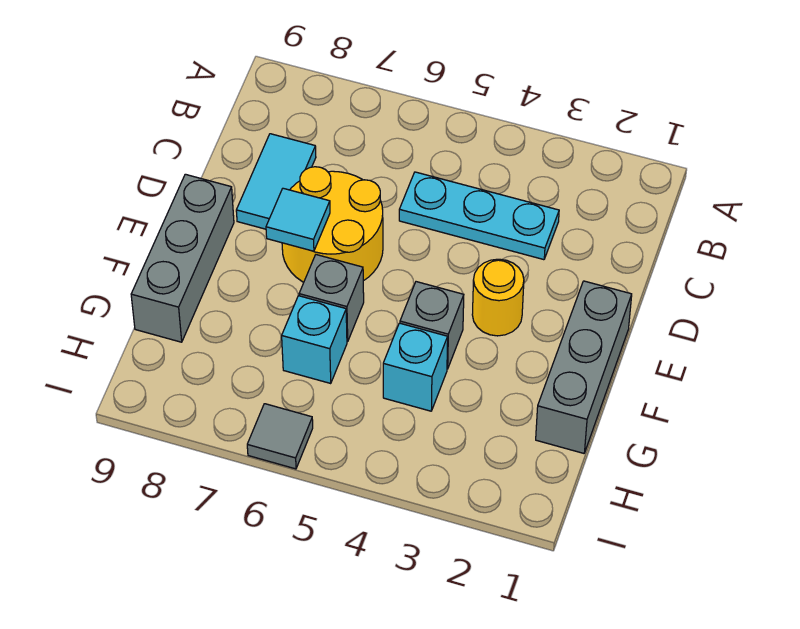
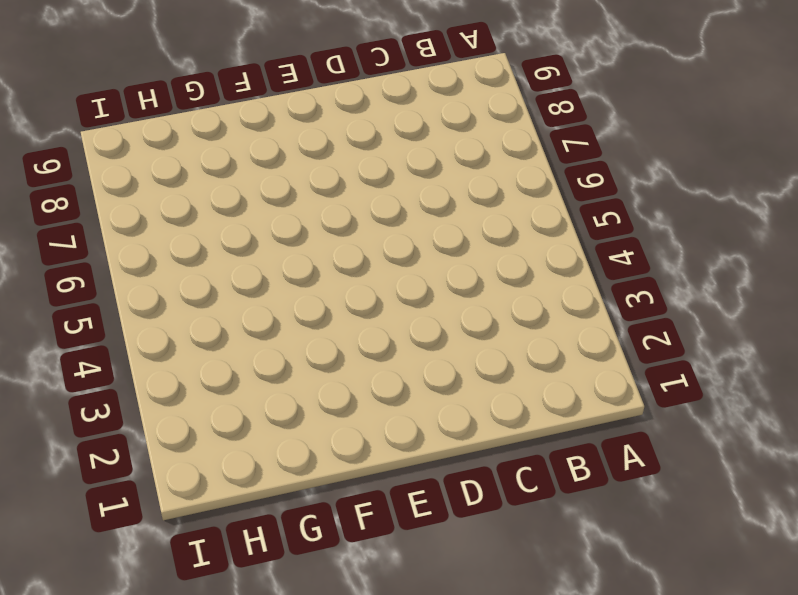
none -> cyan plate C3:C5 level 1
none -> cyan tile C8:D8 level 1
none -> yellow round brick D6:E7 level 1

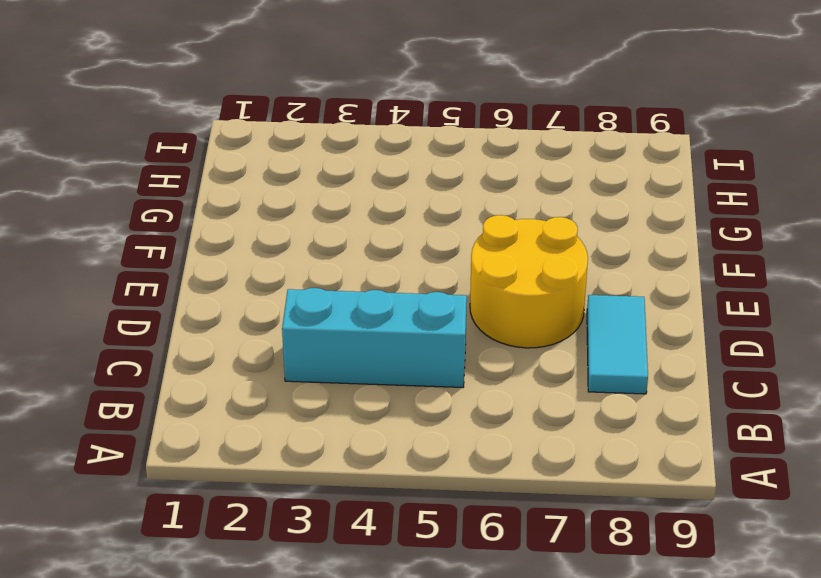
cyan brick C3:C5 level 1 -> cyan plate C3:C5 level 1
none -> grey brick E1:G1 level 1
none -> yellow round brick E3 level 1
none -> grey brick E9:G9 level 1

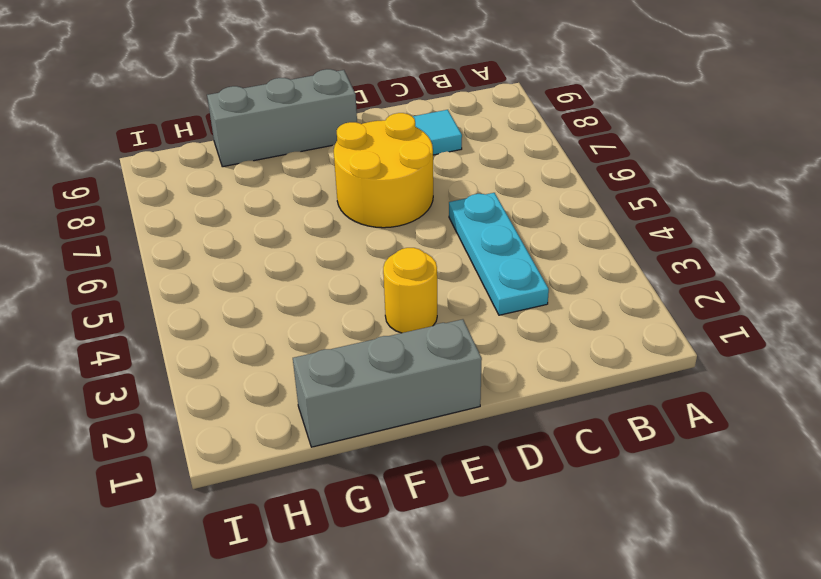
none -> grey brick F4 level 1
none -> grey brick F6 level 1
none -> cyan brick G4 level 1

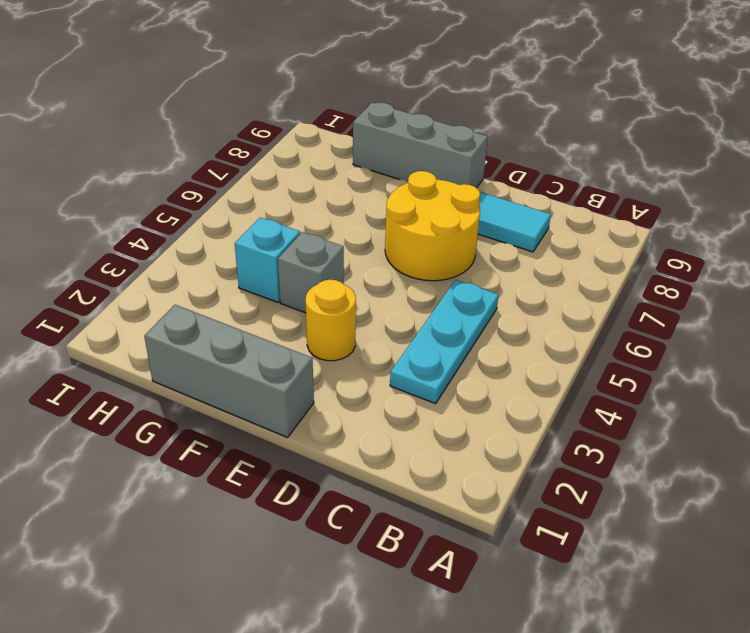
none -> grey brick F6 level 1
none -> cyan brick G6 level 1
none -> grey tile I6 level 1

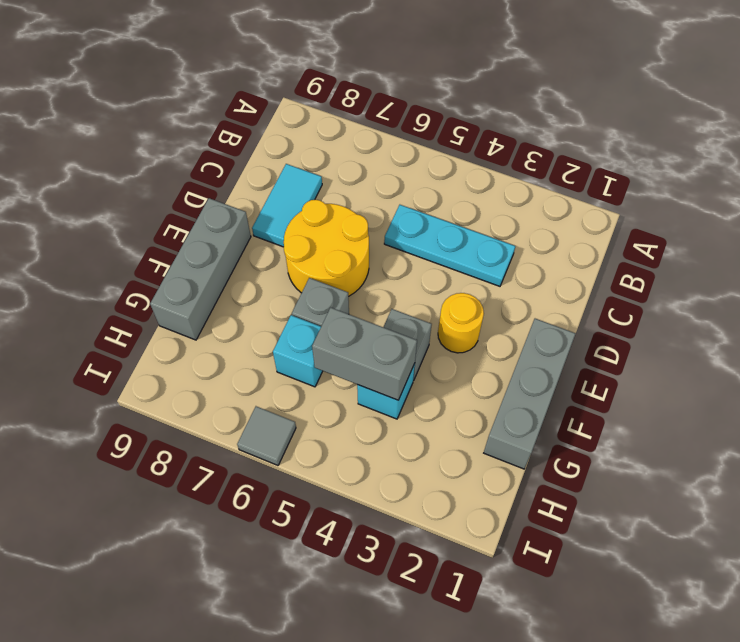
grey brick G4:G5 level 2 -> none
none -> cyan tile E7 level 2

